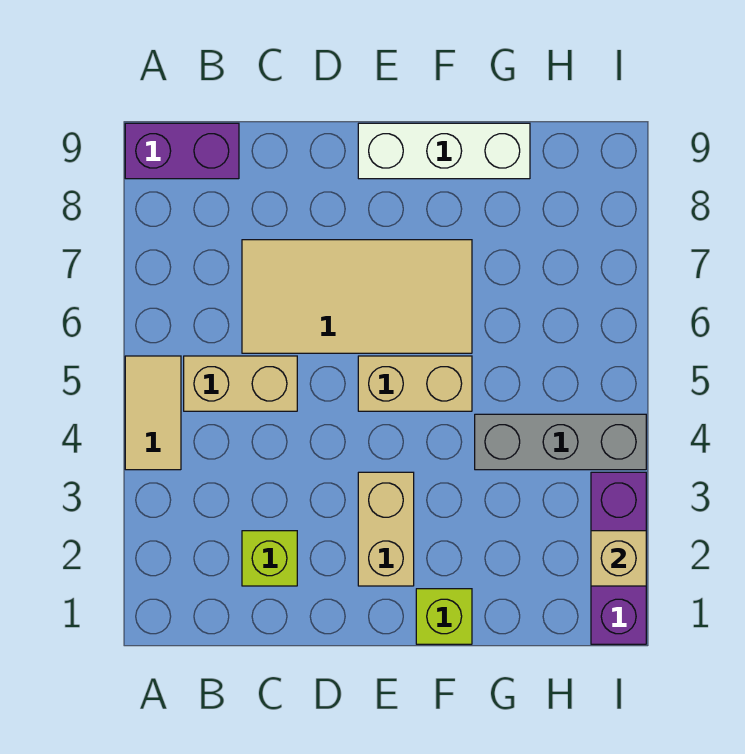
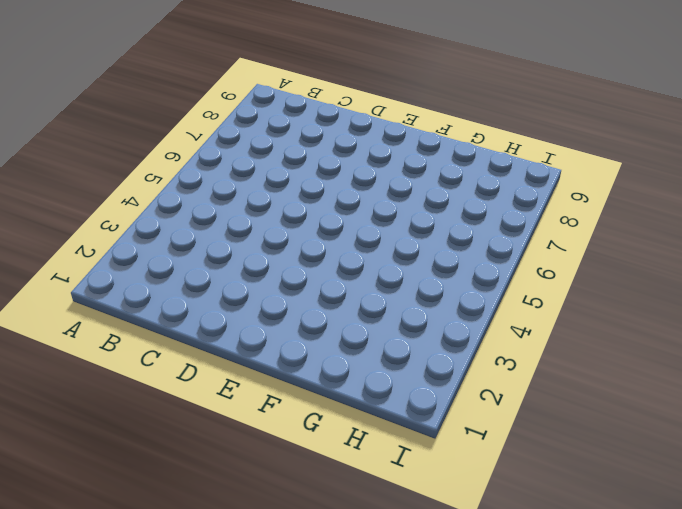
none -> tan tile A4:A5 level 1
none -> purple brick A9:B9 level 1
none -> tan brick B5:C5 level 1

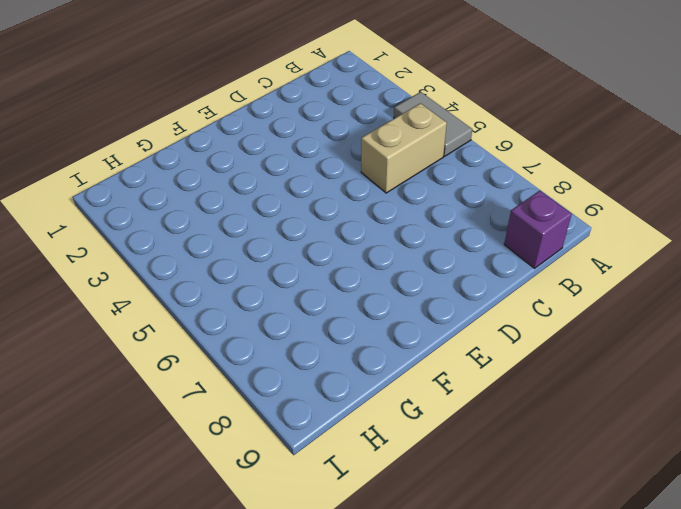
grey tile A4:A5 level 1 -> tan tile A4:A5 level 1
purple brick B9 level 1 -> purple brick A9:B9 level 1
none -> lime brick C2 level 1
none -> tan tile C6:F7 level 1
none -> tan brick E2:E3 level 1

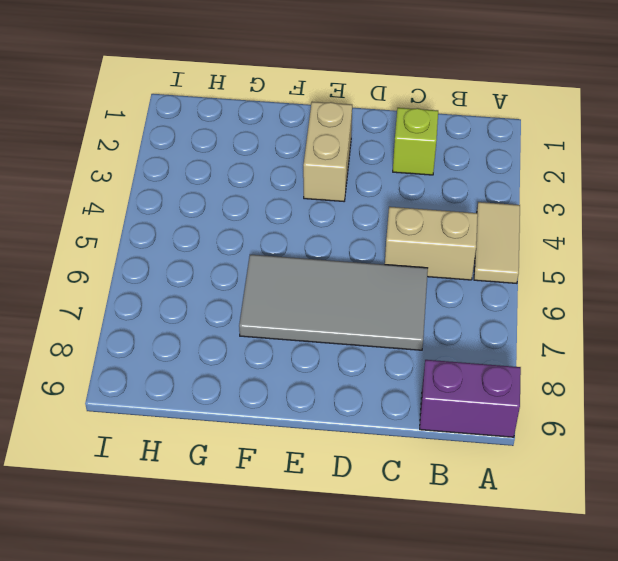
grey tile C6:F7 level 1 -> tan tile C6:F7 level 1
none -> tan brick E5:F5 level 1
none -> white brick E9:G9 level 1
none -> lime brick F1 level 1

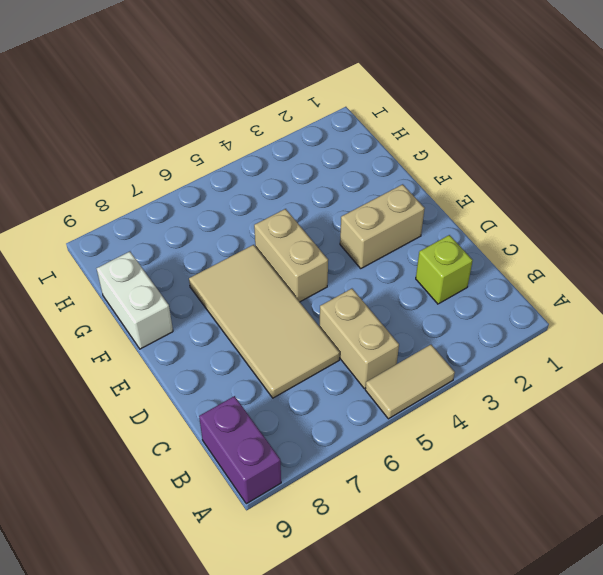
white brick F9:G9 level 1 -> white brick E9:G9 level 1
none -> lime brick F1 level 1
none -> grey brick G4:I4 level 1
none -> purple brick I1:I3 level 1

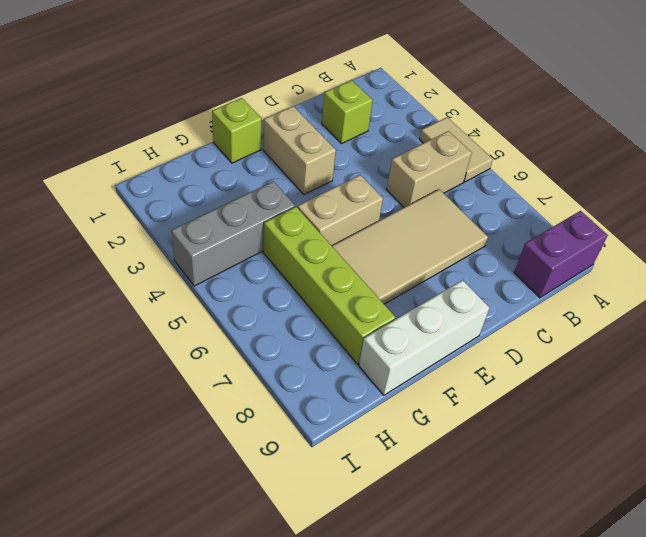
lime brick G5:G8 level 1 -> none
none -> purple brick I1:I3 level 1
none -> tan brick I2 level 2

